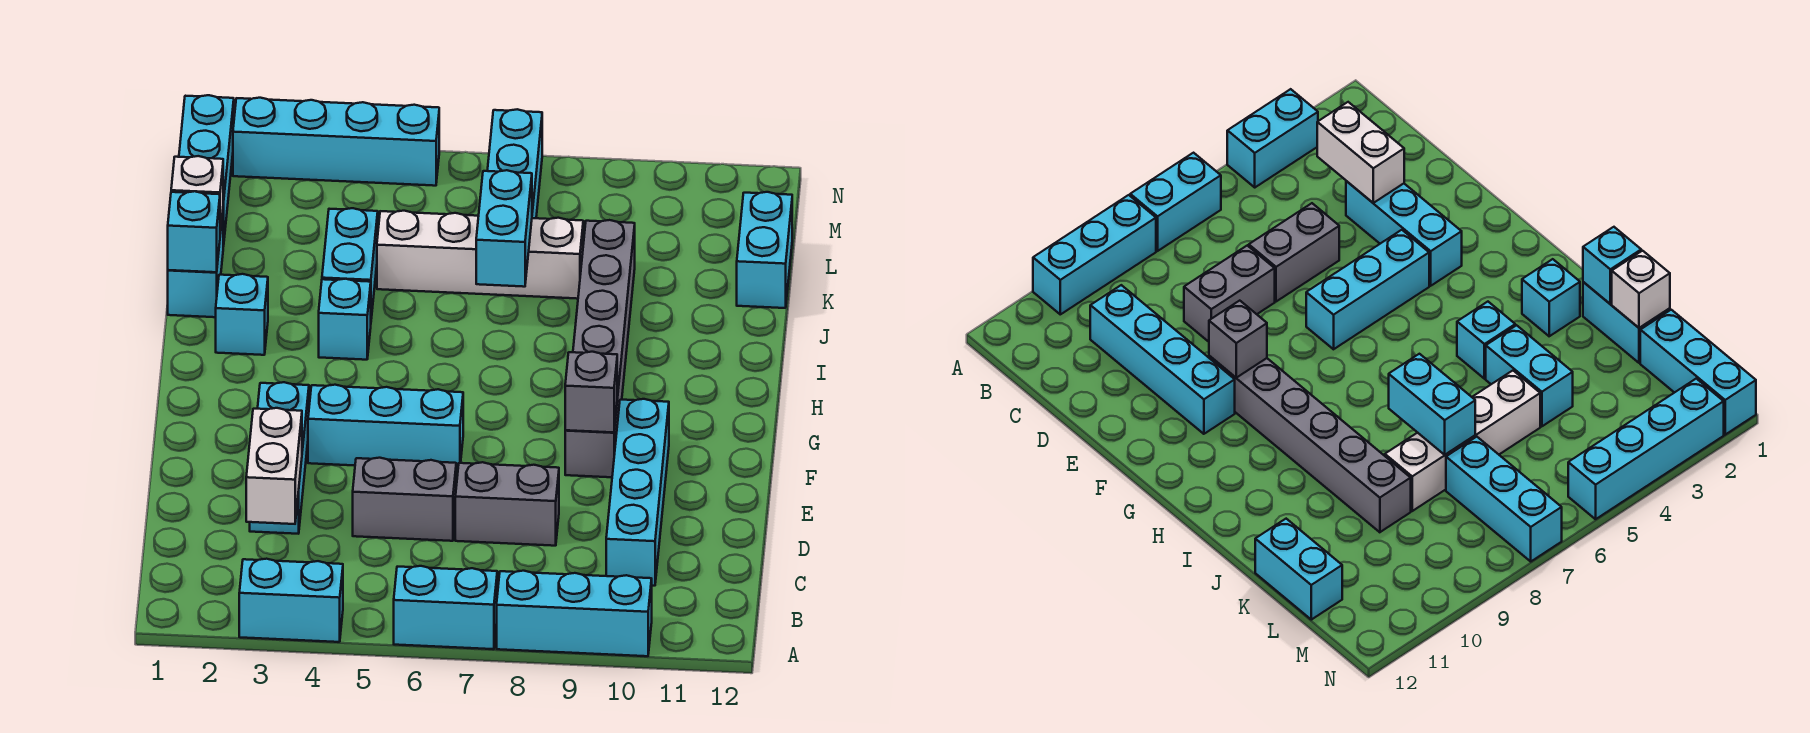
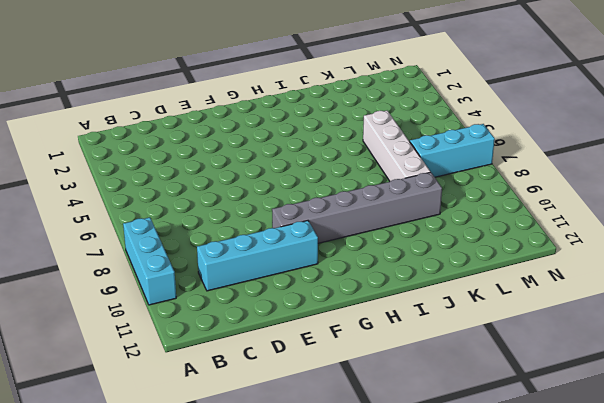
none -> cyan brick A3:A4 level 1
none -> cyan brick A6:A7 level 1
none -> cyan brick D3:F3 level 1

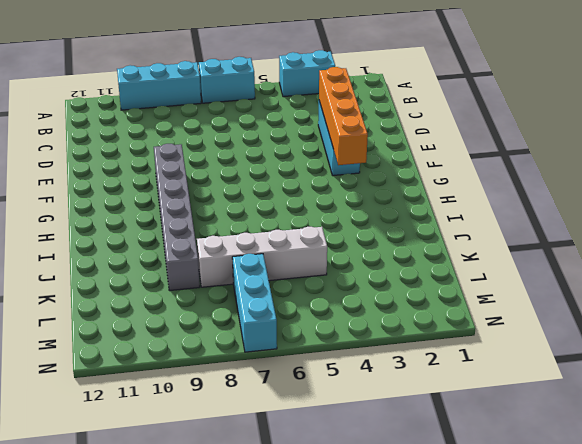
orange brick D3:G3 level 2 -> white brick C3:D3 level 2
none -> cyan brick C10:F10 level 1
none -> grey brick D5:D6 level 1
none -> grey brick D7:D8 level 1

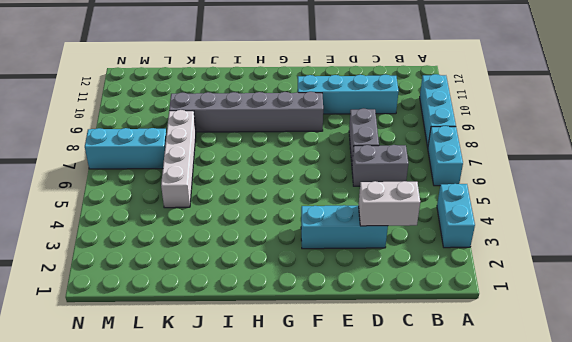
grey brick C6:D6 level 1 -> grey brick D5:D6 level 1
none -> cyan brick F4:F6 level 1
none -> cyan brick I2 level 1
none -> cyan brick I4 level 1

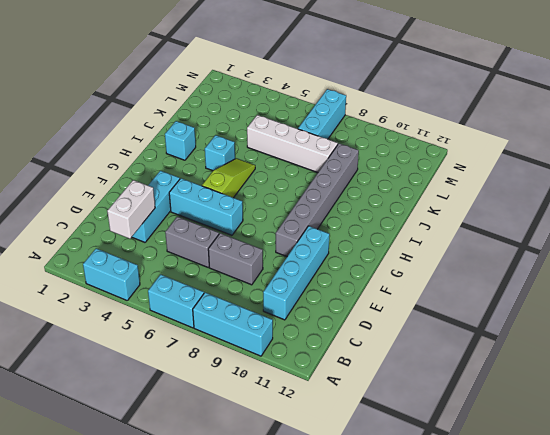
lime slope G5:I5 level 1 top G -> none
none -> cyan brick J1:K1 level 1
none -> cyan brick J4:K4 level 1
none -> cyan brick K12:L12 level 1

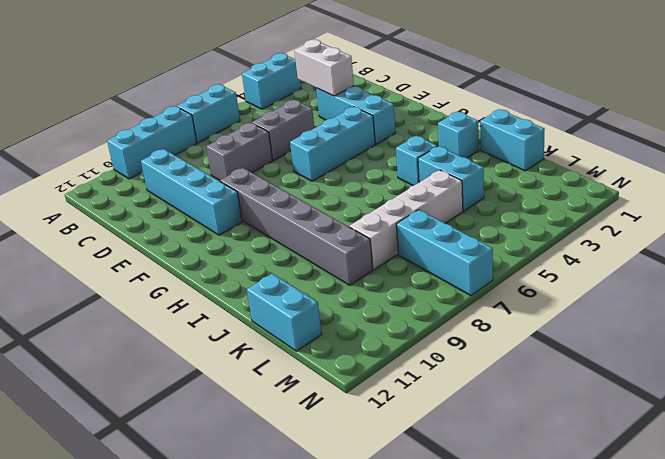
none -> cyan brick L1:N1 level 1
none -> cyan brick N2:N5 level 1
none -> grey brick F9 level 2

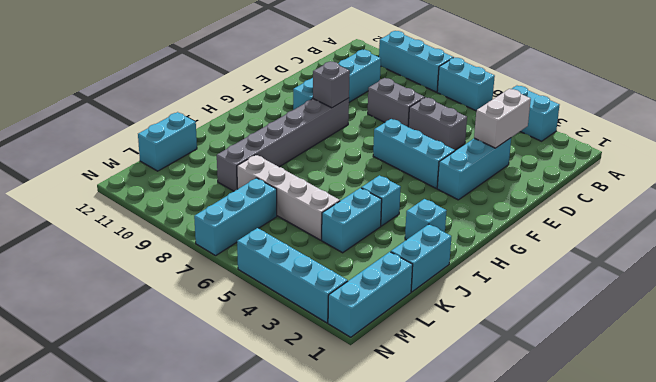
none -> cyan brick J1 level 2
none -> cyan brick J7:K7 level 2
none -> white brick K1 level 2

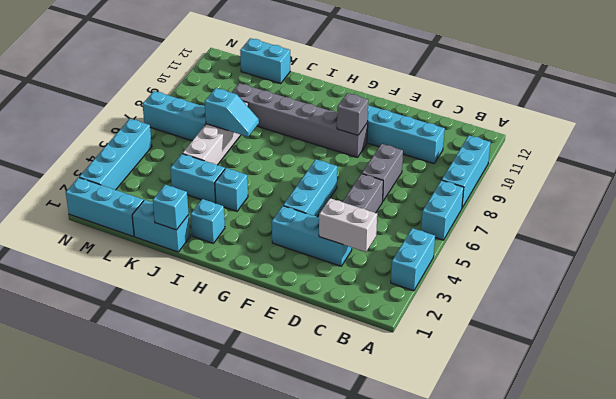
cyan slope J7:K7 level 2 top K -> cyan brick J7:K7 level 2
none -> white brick K1 level 2

